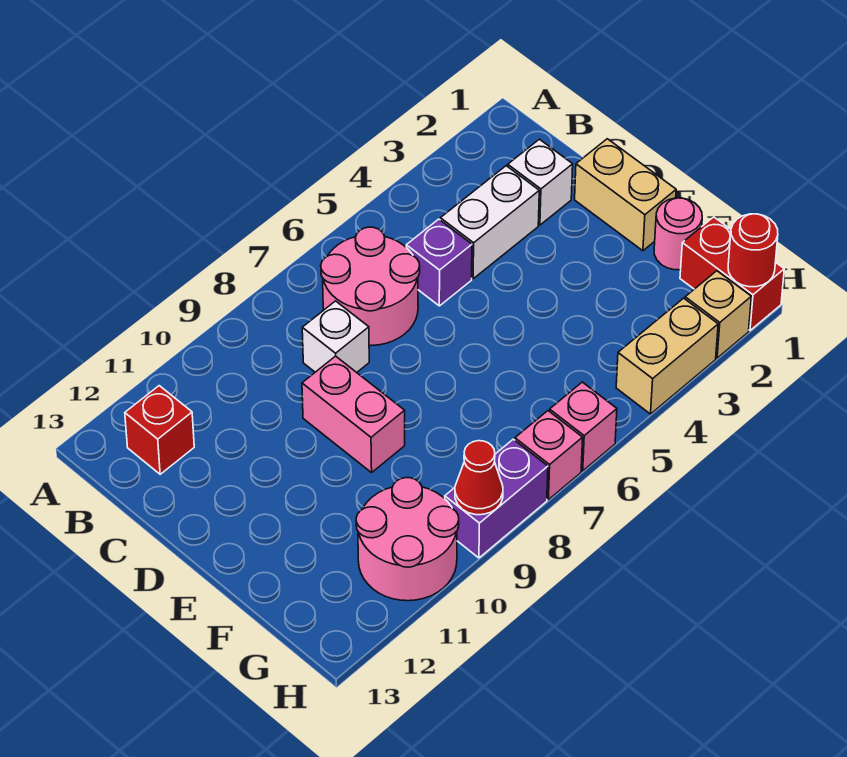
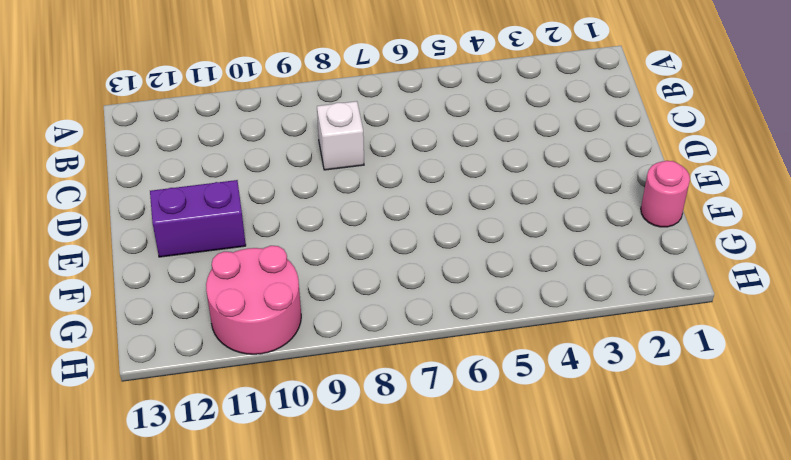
purple brick E11:E12 level 1 -> purple brick H8:H9 level 1
none -> pink round brick B6:C7 level 1
none -> red brick B12 level 1
none -> white brick C2 level 1

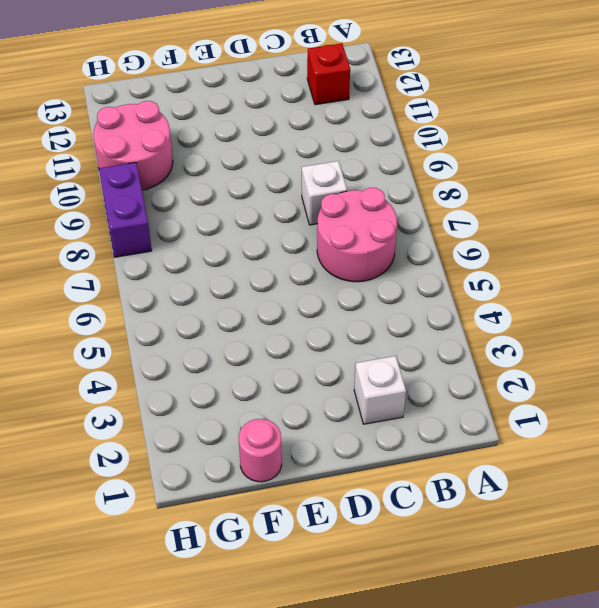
none -> white brick C3:C4 level 1
none -> purple brick C5 level 1
none -> tan brick D1:E1 level 1

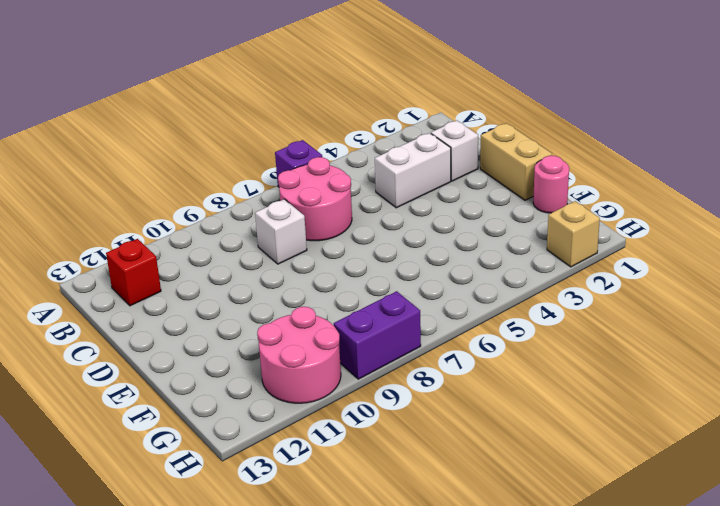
purple brick A6 level 1 -> purple brick C5 level 1
none -> pink brick D9:E9 level 1
none -> red brick G1:H1 level 1
none -> tan brick H3:H4 level 1

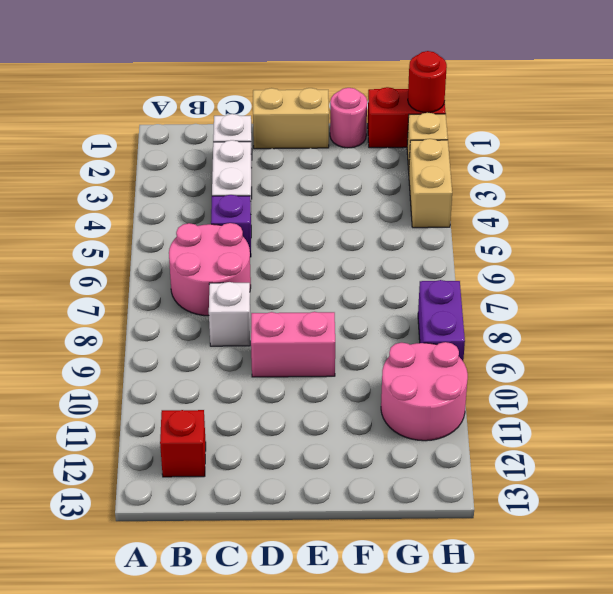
none -> pink brick H6 level 1
none -> pink brick H7 level 1
none -> red cone H9 level 2

